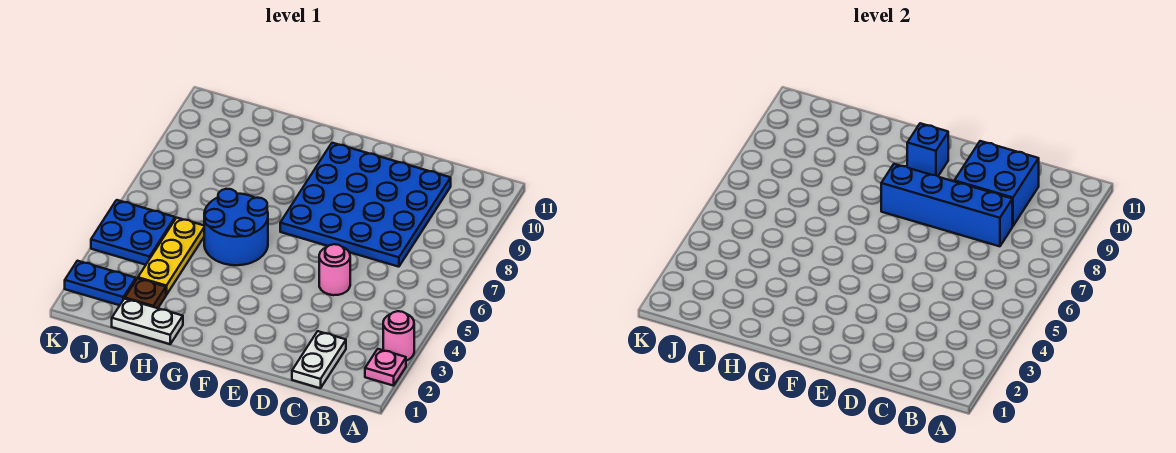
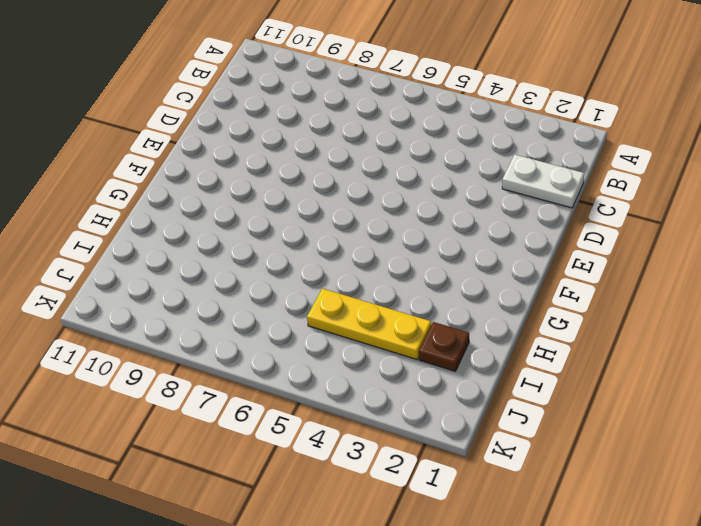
none -> pink plate A2 level 1
none -> pink round brick A3 level 1
none -> blue plate C7:F10 level 1

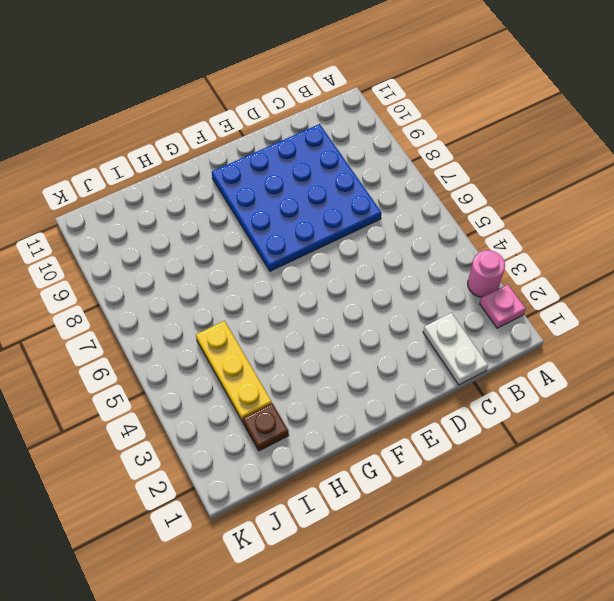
none -> pink round brick D5 level 1
none -> blue round brick G5:H6 level 1
none -> white plate H1:I1 level 1

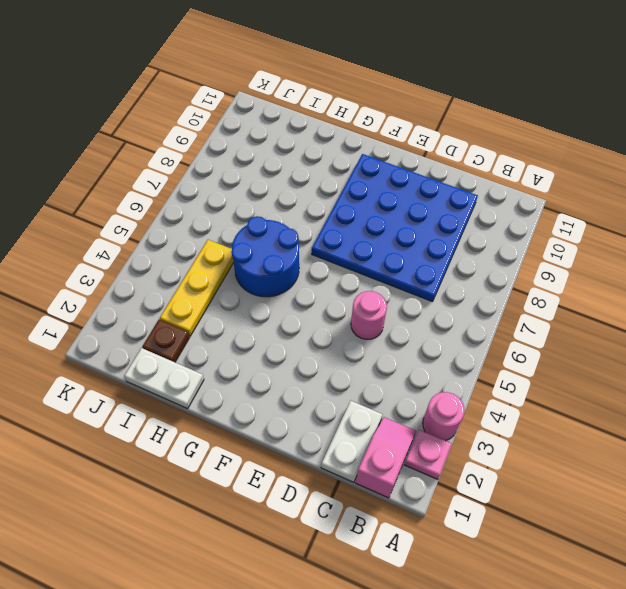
pink slope B1:B2 level 1 top 1 -> none
none -> blue plate J2:K2 level 1
none -> blue plate J4:K5 level 1
none -> blue brick C8:F8 level 2

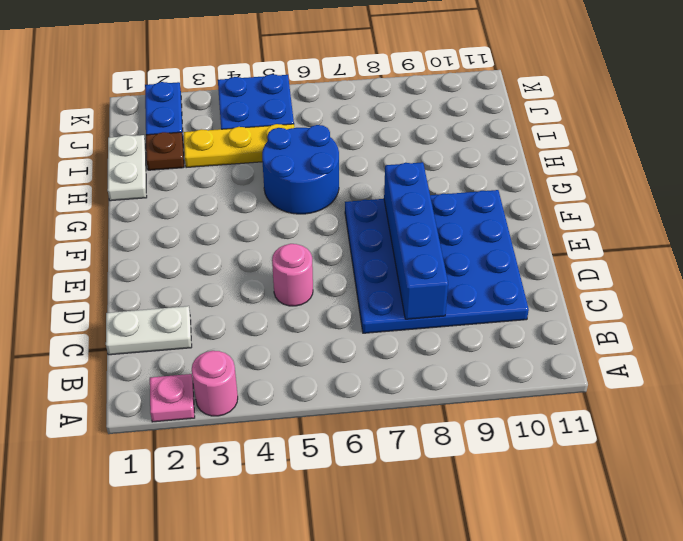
none -> blue brick C9:D10 level 2
none -> blue brick F10 level 2

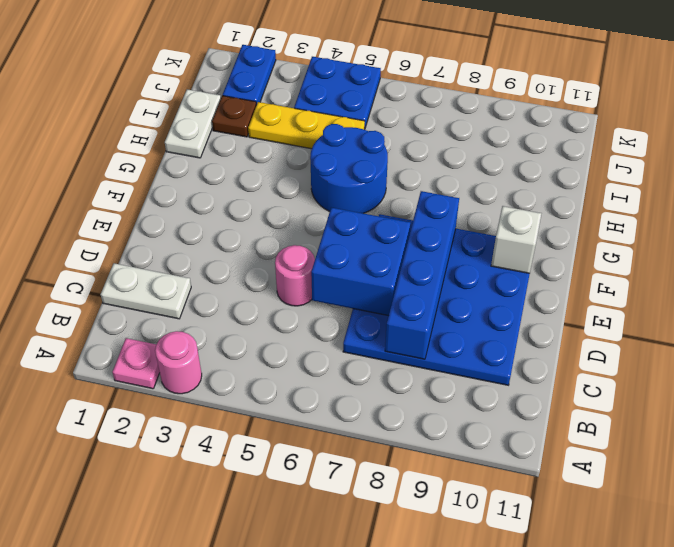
blue brick D6:E7 level 2 -> blue brick C9:D10 level 2
white brick F10 level 2 -> blue brick F10 level 2

